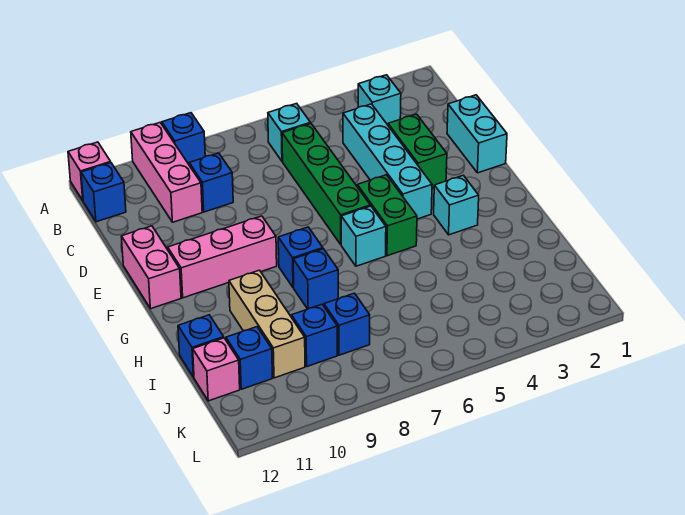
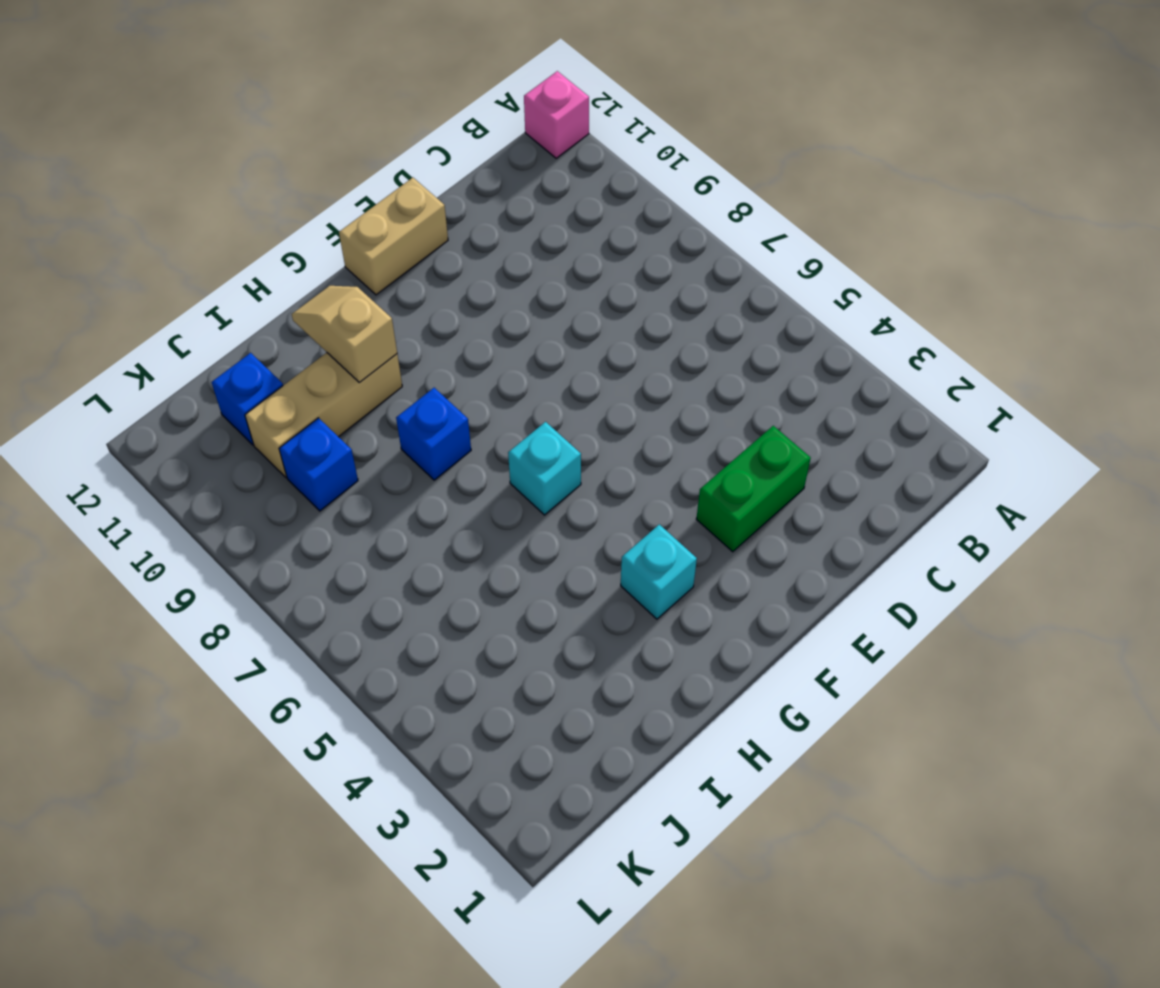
tan brick E12:F12 level 1 -> pink brick E12:F12 level 1
tan slope H10:H11 level 2 top 10 -> none
none -> blue brick A9 level 1
none -> pink brick A10:C10 level 1
none -> cyan brick B3 level 1

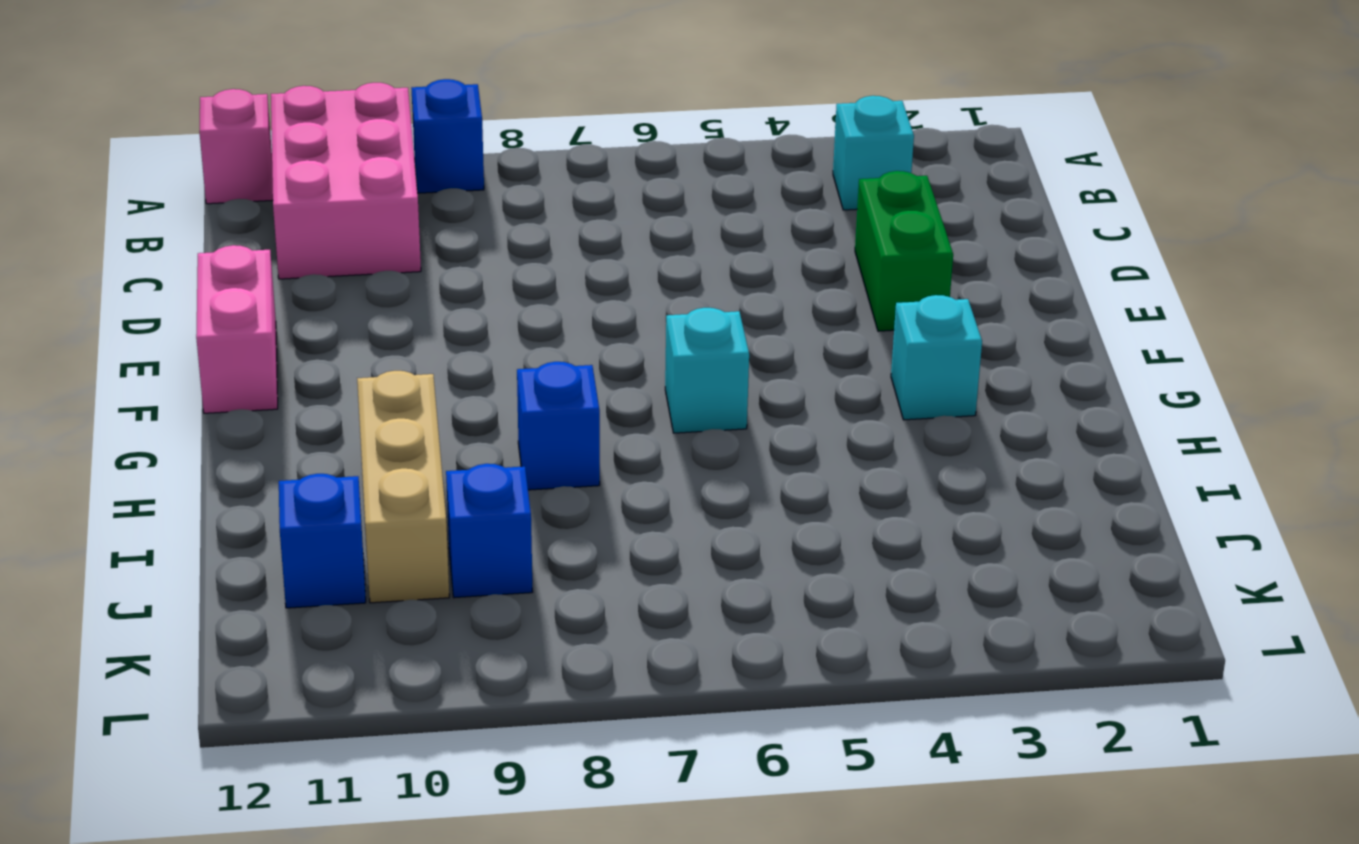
pink brick A10:C11 level 1 -> pink brick A10:C10 level 1
none -> cyan brick B6 level 1
none -> blue brick B12 level 1
none -> cyan brick C4:F4 level 1

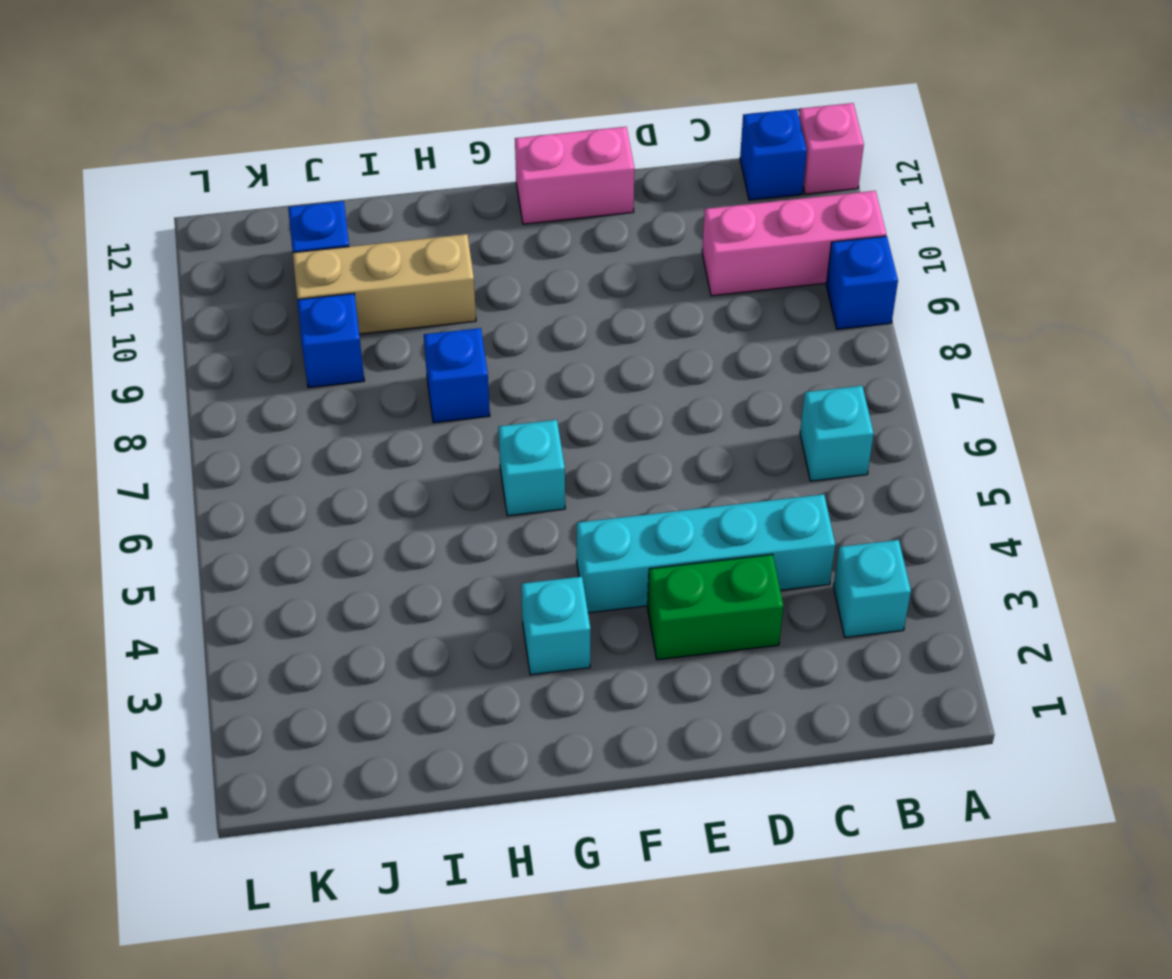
none -> green brick C6:F6 level 1
none -> blue brick C9 level 1
none -> cyan brick D1:E1 level 1

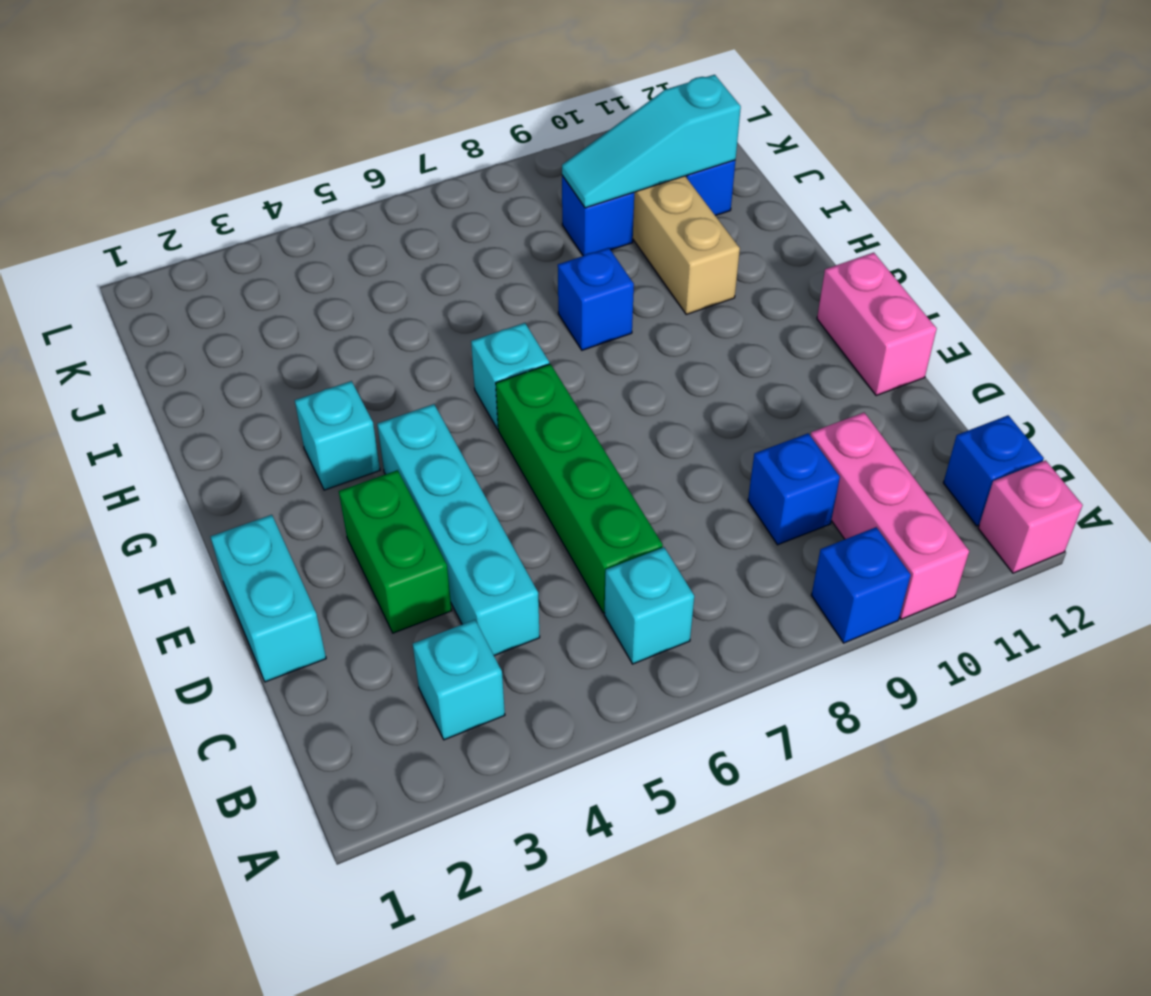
cyan slope J9:J11 level 2 top 11 -> none
none -> green brick F5:G5 level 1
none -> pink brick F9:F11 level 1
none -> blue brick G8 level 1

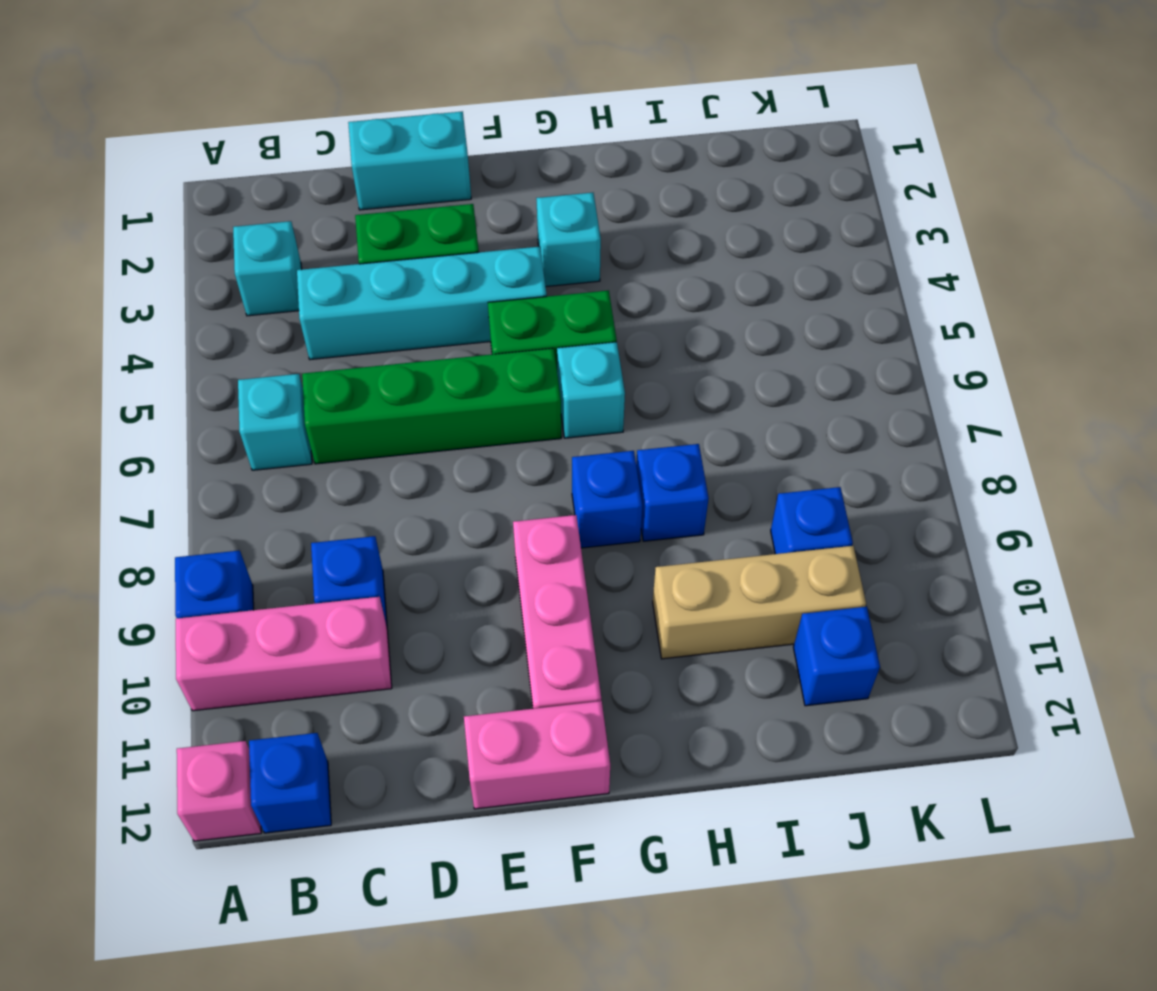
none -> blue brick I12 level 1
none -> blue brick J8 level 1
none -> pink brick J12 level 1

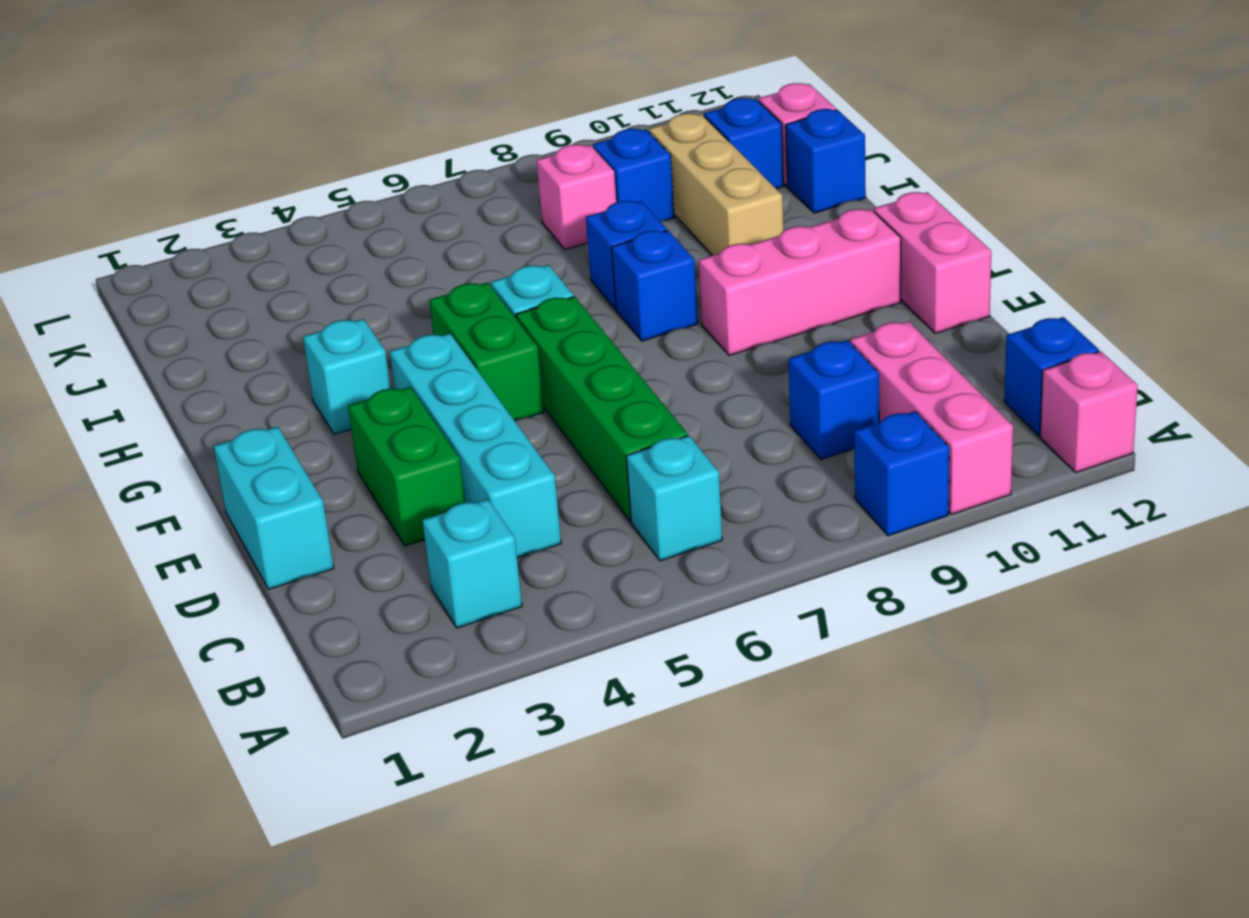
pink brick J8 level 1 -> blue brick J8 level 1

